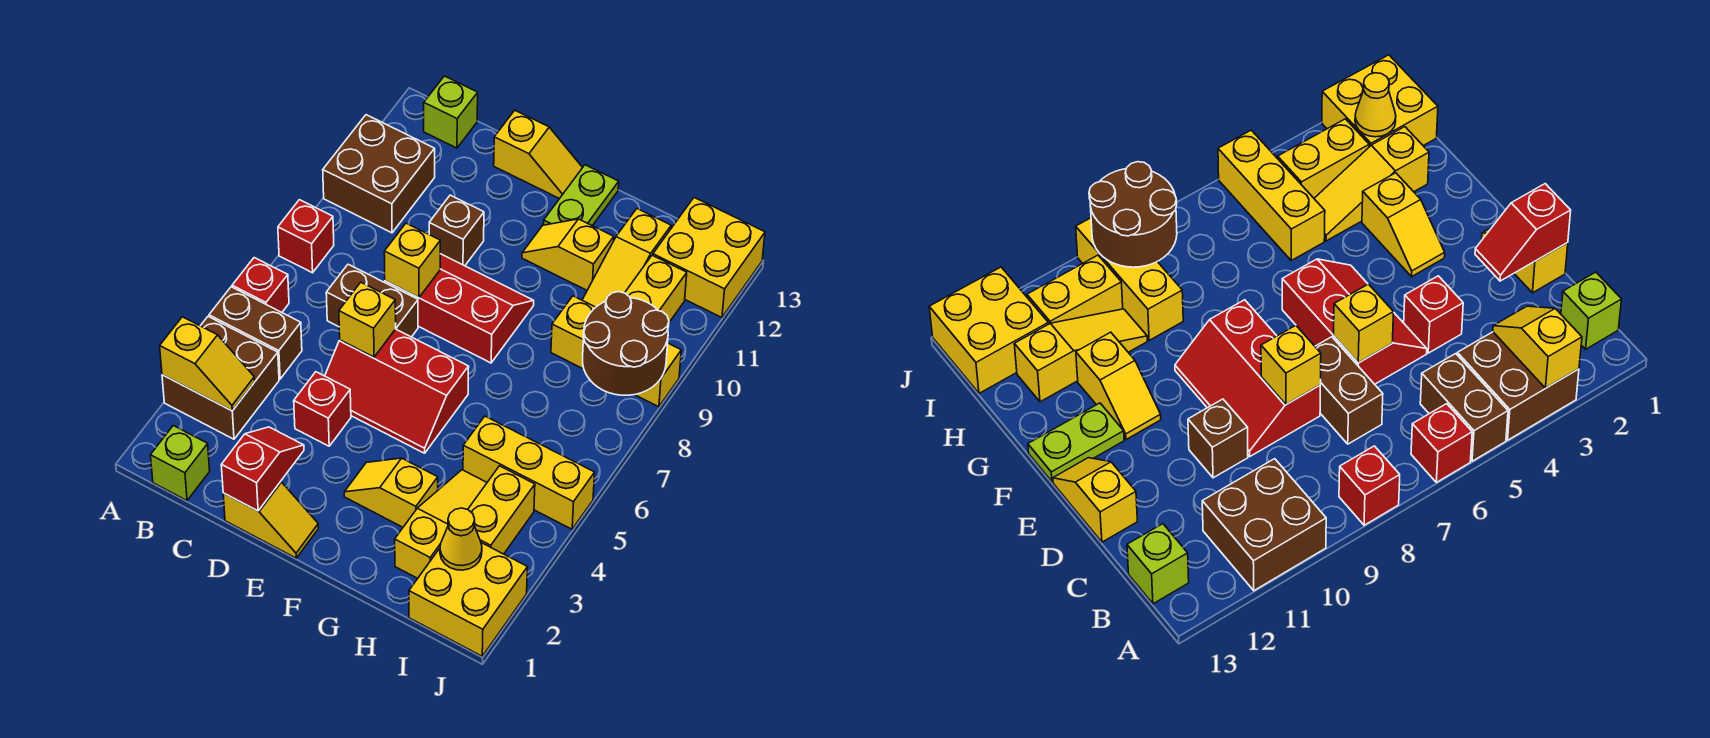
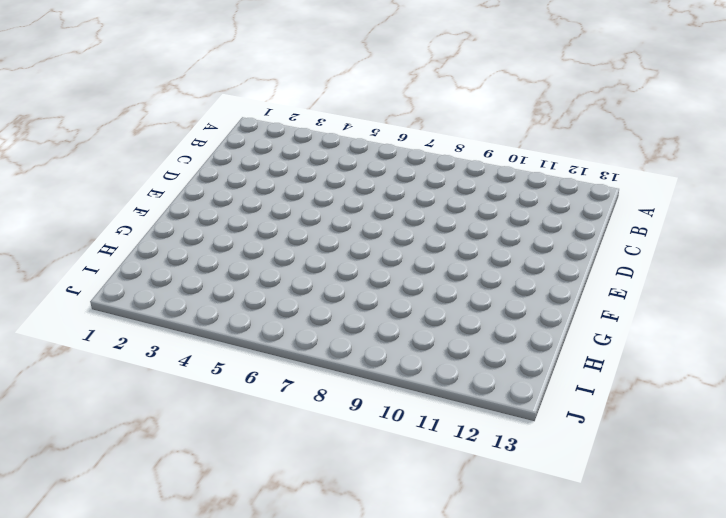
none -> brown brick A3:B4 level 1
none -> brown brick A5:B5 level 1
none -> red brick A6 level 1
none -> red brick A8 level 1

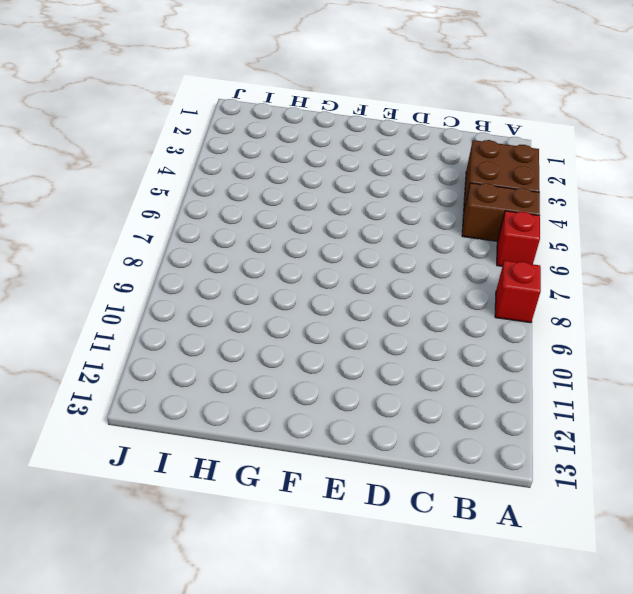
none -> brown brick A10:B11 level 1
none -> lime brick B1 level 1
none -> lime brick B13 level 1
none -> brown brick C7:D7 level 1

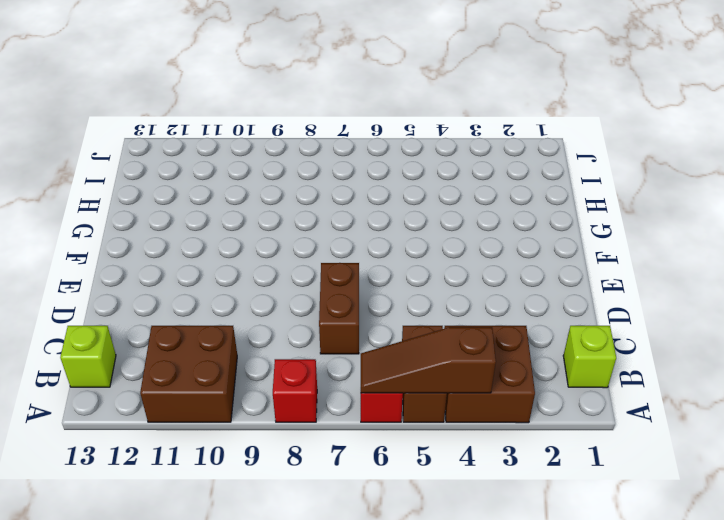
brown slope A4:A6 level 2 top 4 -> none
none -> yellow slope D1:E1 level 1 top D
none -> red brick D4 level 1
none -> red slope D5:F6 level 1 top 6
none -> red slope D8:F9 level 1 top 8

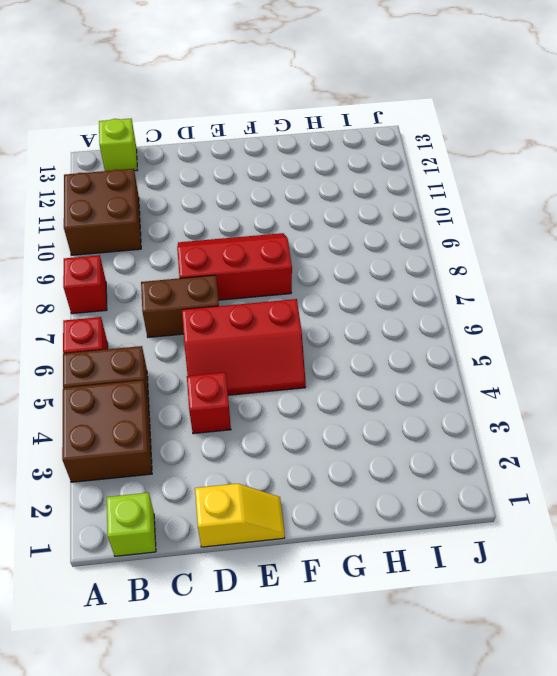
none -> brown brick D10 level 1
none -> yellow slope D13:E13 level 1 top D
none -> yellow slope F3:G3 level 1 top G
none -> yellow slope F11:G11 level 1 top G

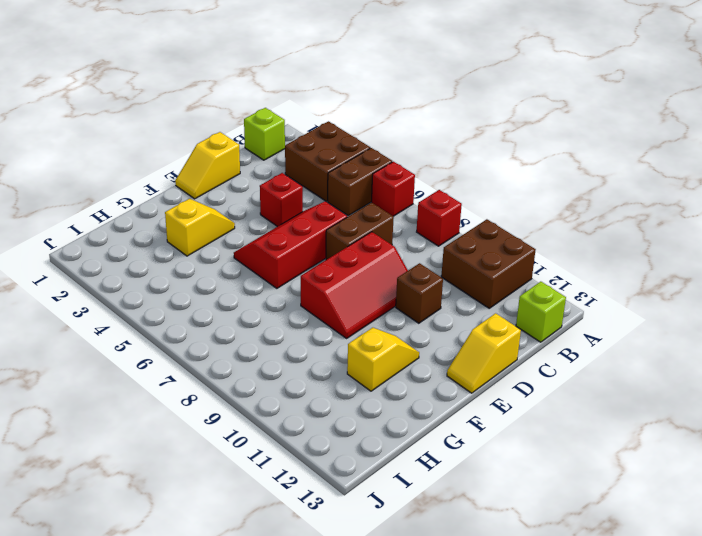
none -> lime plate F12:F13 level 1
none -> yellow slope H2:H4 level 1 top 2
none -> yellow brick H5:J5 level 1
none -> yellow brick H9:J9 level 1

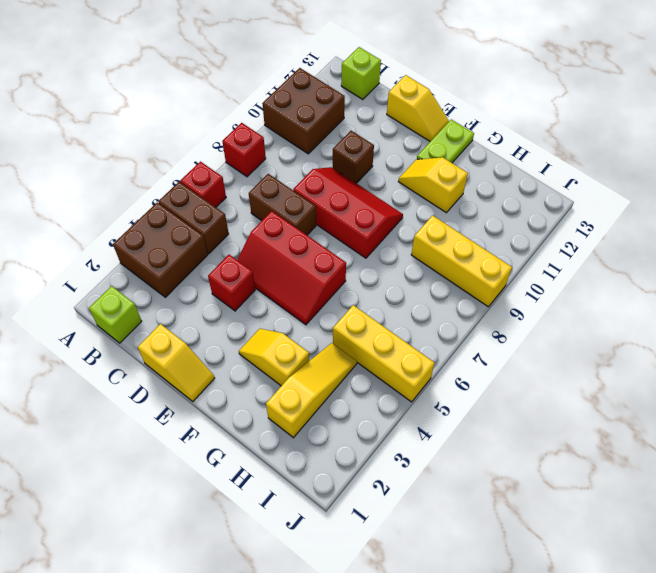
none -> yellow slope H10:H12 level 1 top 12
none -> yellow brick I1:J2 level 1
none -> yellow brick I3:I4 level 1
none -> yellow brick I10:I11 level 1

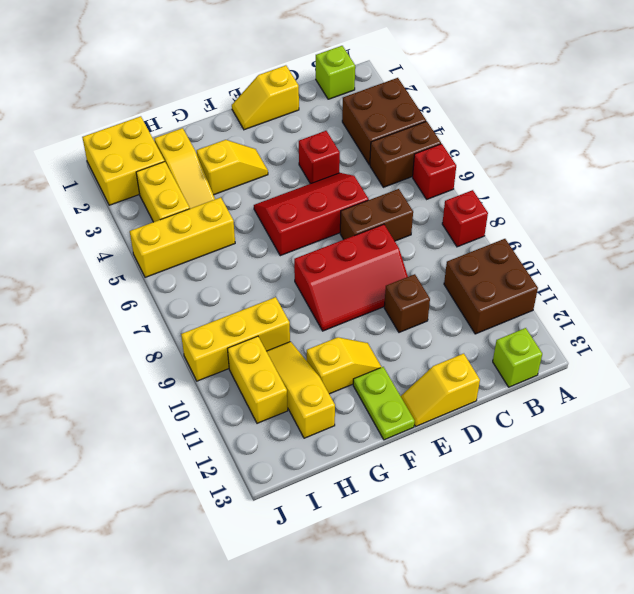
none -> yellow brick I12:J13 level 1
none -> yellow slope A3:B3 level 2 top A
none -> red slope D1:D2 level 2 top 1
none -> yellow brick D6 level 2

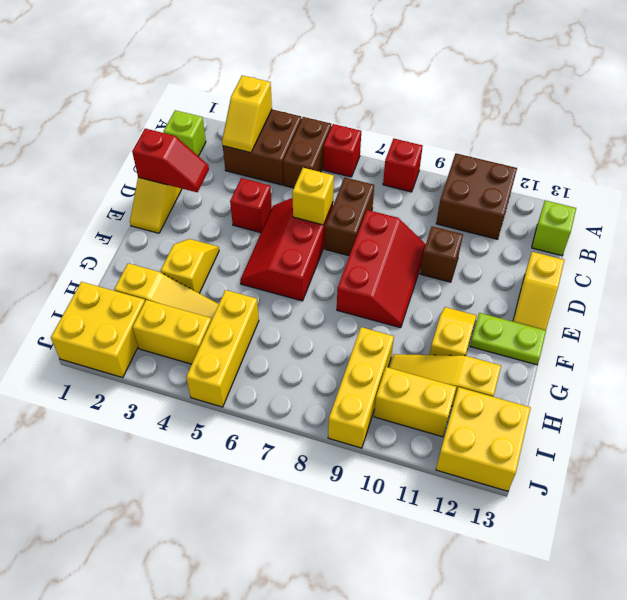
none -> yellow brick D8 level 2
none -> yellow cone I2 level 2
none -> brown round brick I8:J9 level 2

